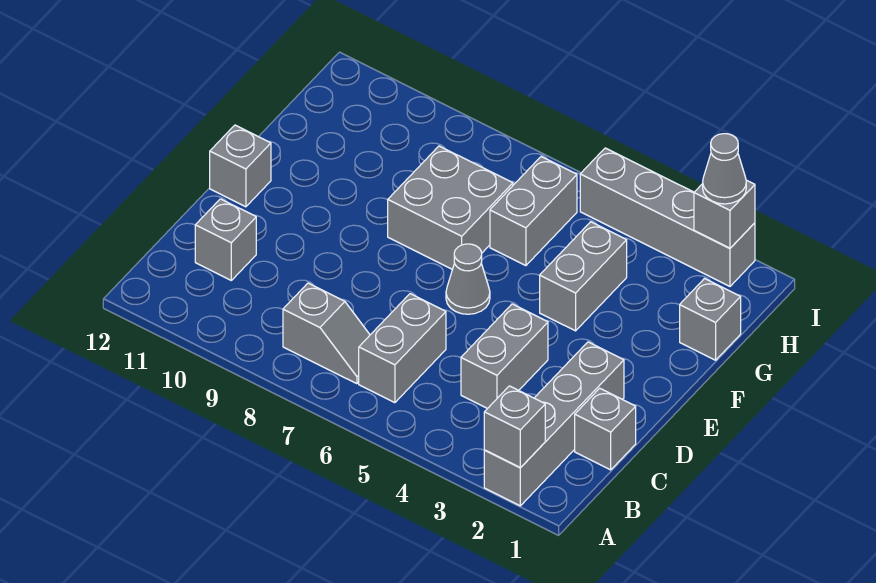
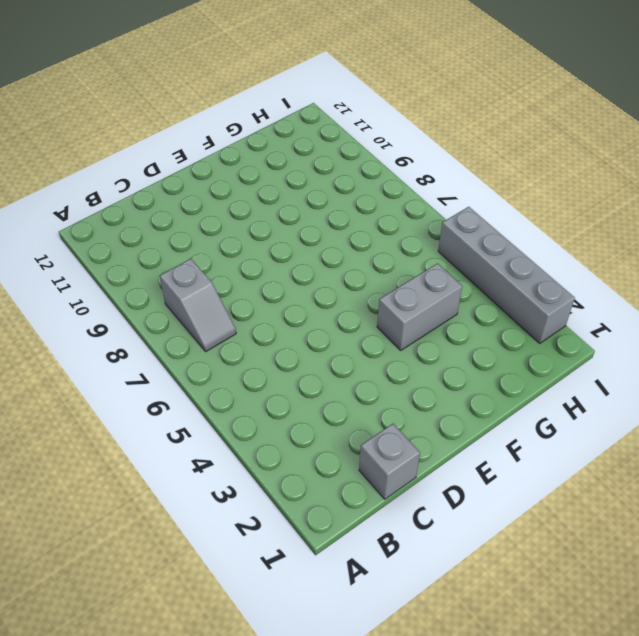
none -> grey brick A2:D2 level 1
none -> grey brick B6:C6 level 1
none -> grey brick C4:D4 level 1

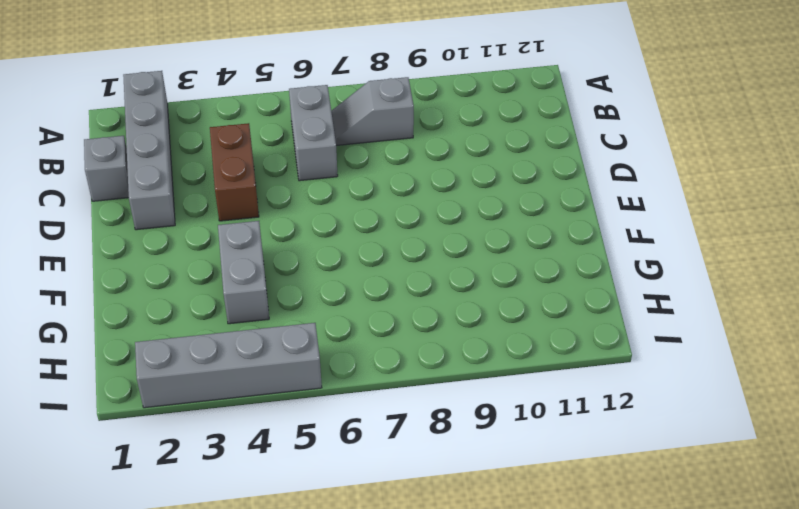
brown brick C4:D4 level 1 -> grey brick C4:D4 level 1
none -> grey brick C11 level 1
none -> grey cone E6 level 1
none -> grey brick E12 level 1

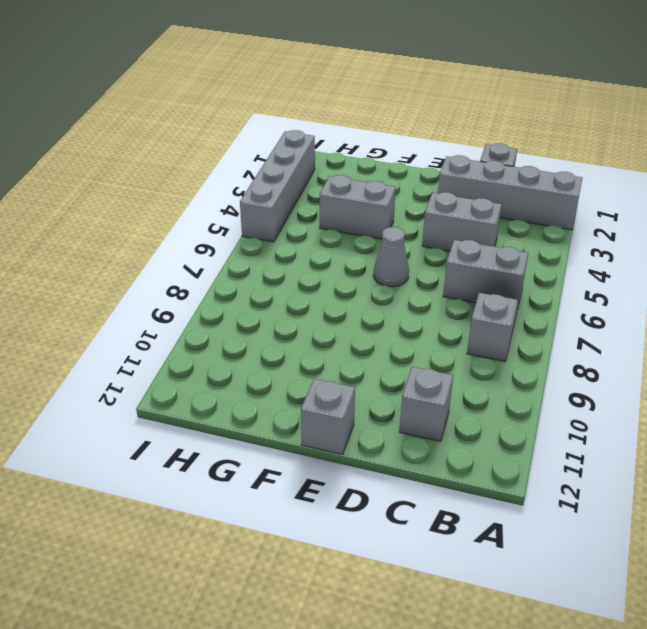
none -> grey brick F7:G8 level 1
none -> grey brick G1 level 1
none -> grey brick G6:H6 level 1

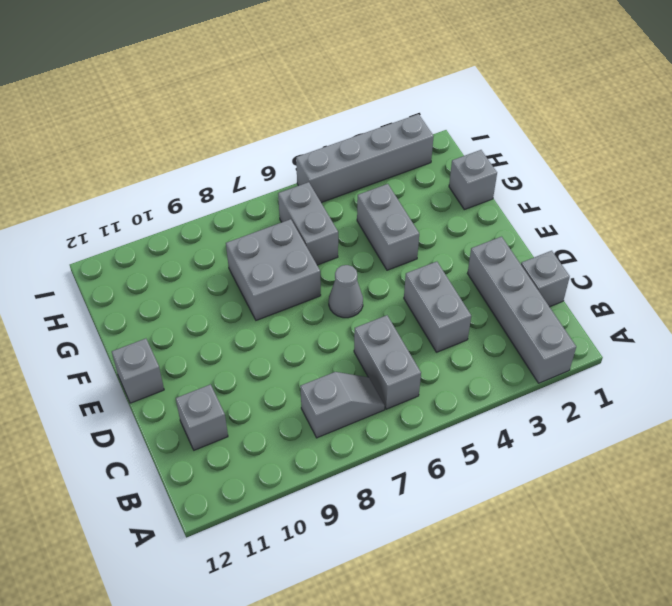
none -> grey brick A2 level 2
none -> grey brick I2 level 2
none -> grey cone I2 level 3

